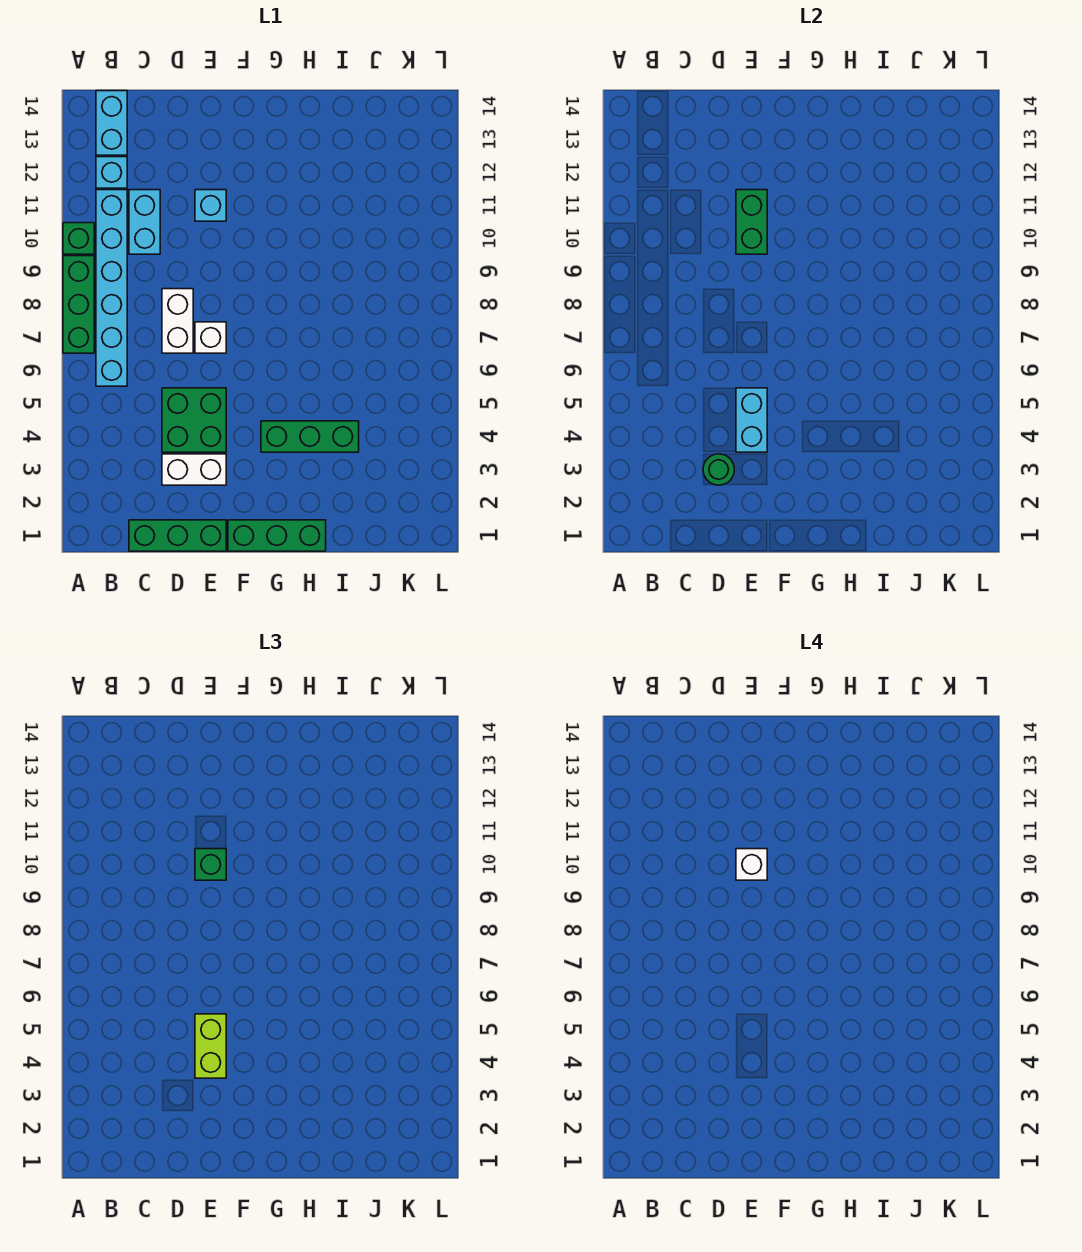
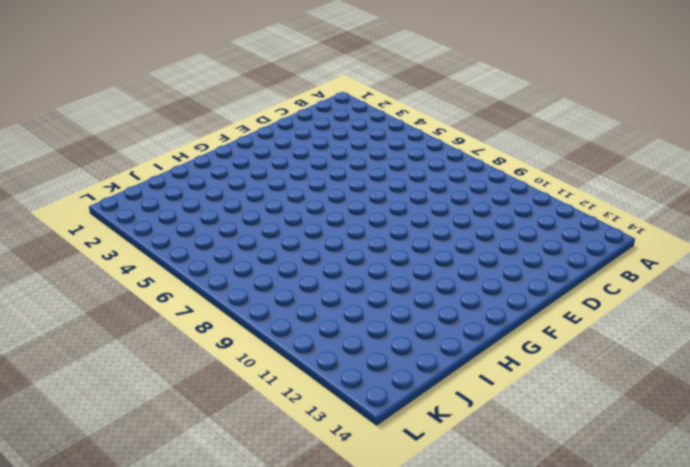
none -> green brick A7:A9 level 1
none -> green brick A10 level 1
none -> cyan brick B6:B11 level 1

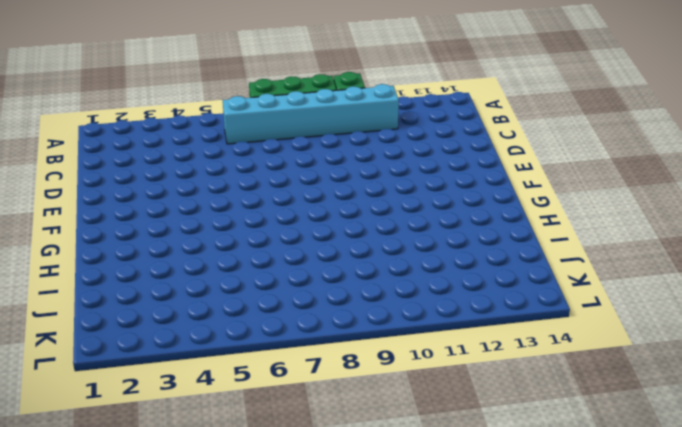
none -> cyan brick B12 level 1
none -> cyan brick B13:B14 level 1
none -> green brick C1:E1 level 1

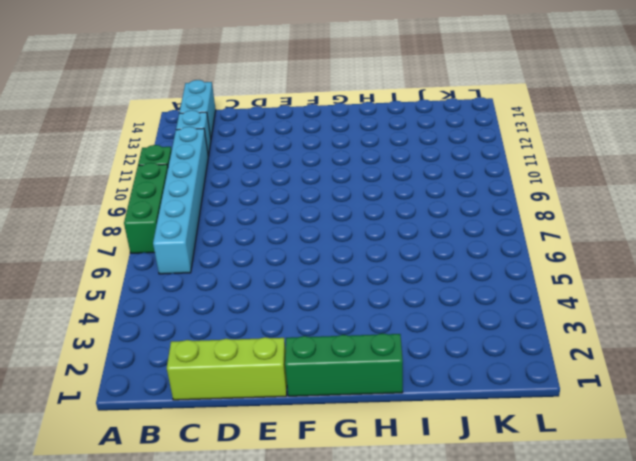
lime brick C1:E1 level 1 -> green brick C1:E1 level 1
none -> cyan brick C10:C11 level 1
none -> white brick D3:E3 level 1
none -> green brick D4:E5 level 1

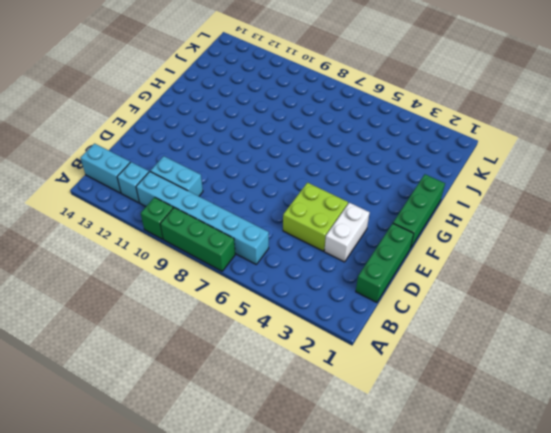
lime brick D4:E5 level 1 -> green brick D4:E5 level 1
none -> white brick D7:D8 level 1
none -> white brick E7 level 1
none -> cyan brick E11 level 1

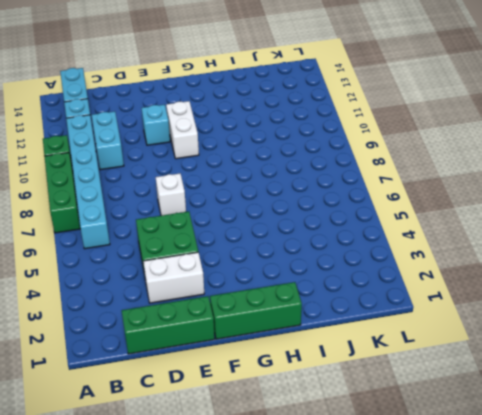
white brick F10:F11 level 1 -> white brick D7:D8 level 1
none -> green brick G4:I4 level 1
none -> green round brick D3 level 2
none -> cyan brick E4:E5 level 2

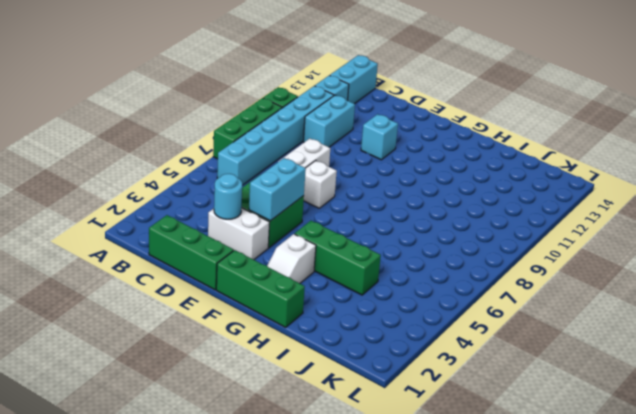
cyan round brick D3 level 2 -> green round brick D3 level 2
white slope G2:G3 level 1 top 3 -> none
none -> green brick E10:E11 level 2
none -> lime brick E4:E5 level 3
none -> green brick E10 level 3

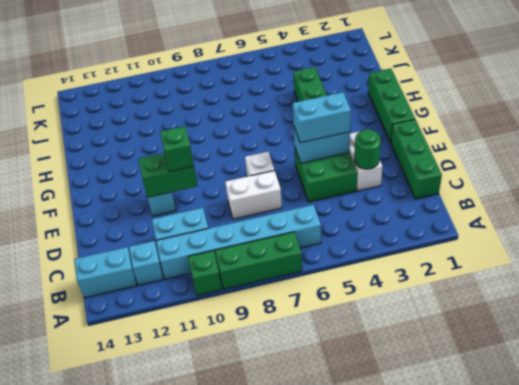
cyan brick E4:E5 level 3 -> lime brick E4:E5 level 3
none -> white brick E10 level 4

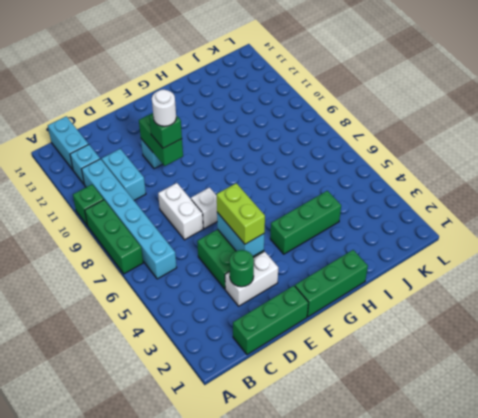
white round brick E10 level 4 -> white brick E10 level 4

